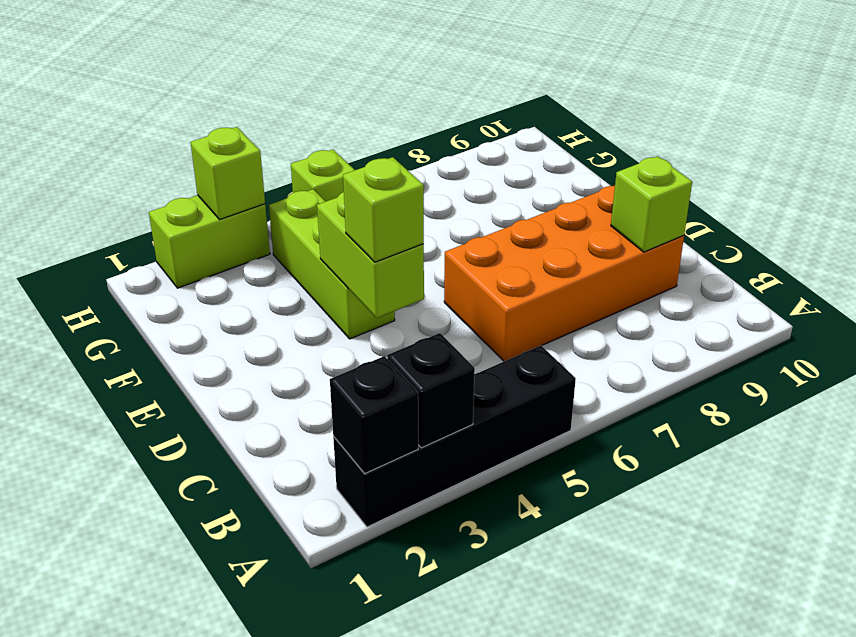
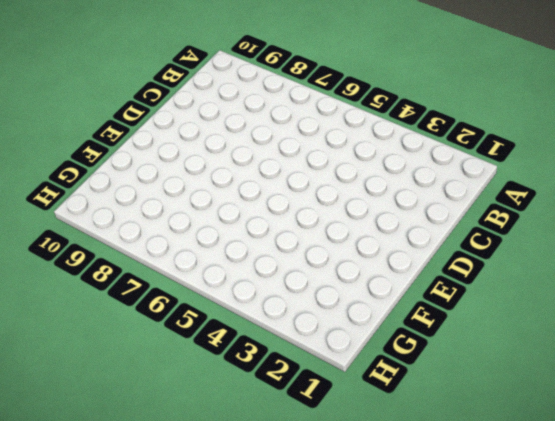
none -> black brick A2:A5 level 1
none -> orange brick C6:D9 level 1

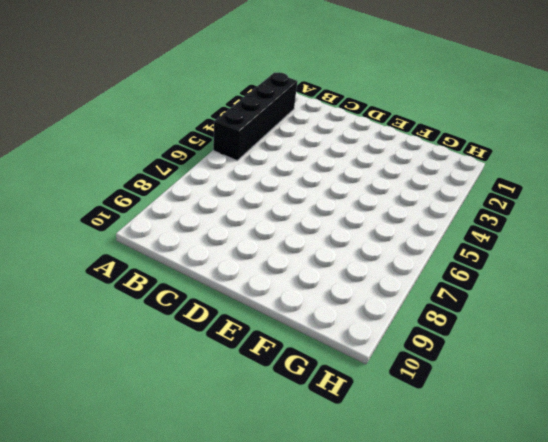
none -> orange brick C6:D9 level 1
none -> lime brick E4:G4 level 1

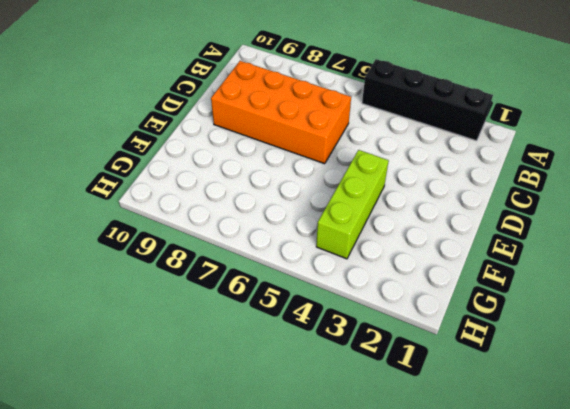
none -> lime brick H2:H3 level 1
none -> lime brick H5 level 1

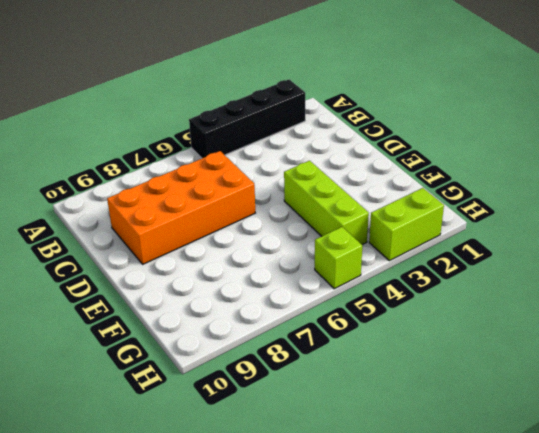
none -> black brick A2 level 2
none -> black brick A3 level 2

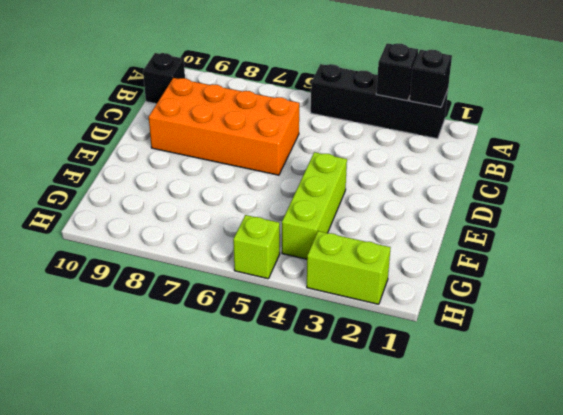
black brick B10 level 1 -> none
none -> lime brick C9 level 2
none -> lime brick D4:E4 level 2

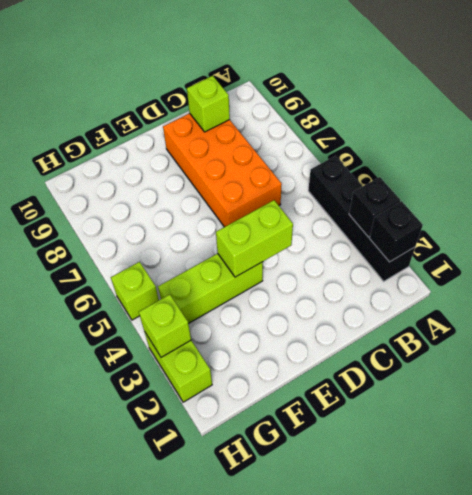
none -> lime brick D4 level 3

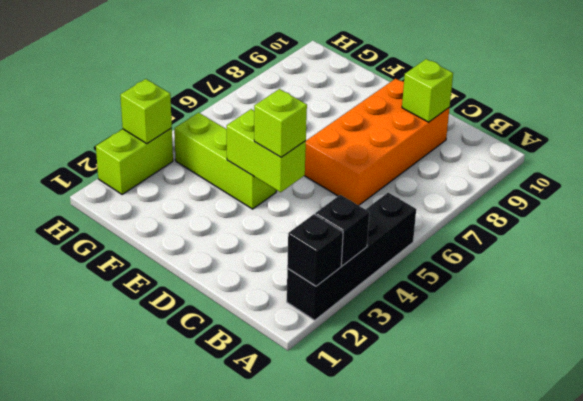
none -> lime brick H5 level 1

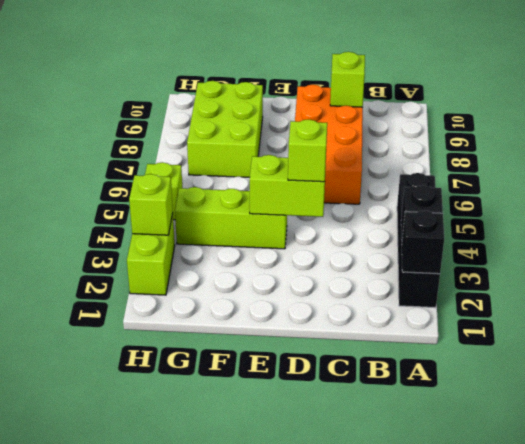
lime brick F7:G9 level 1 -> none

